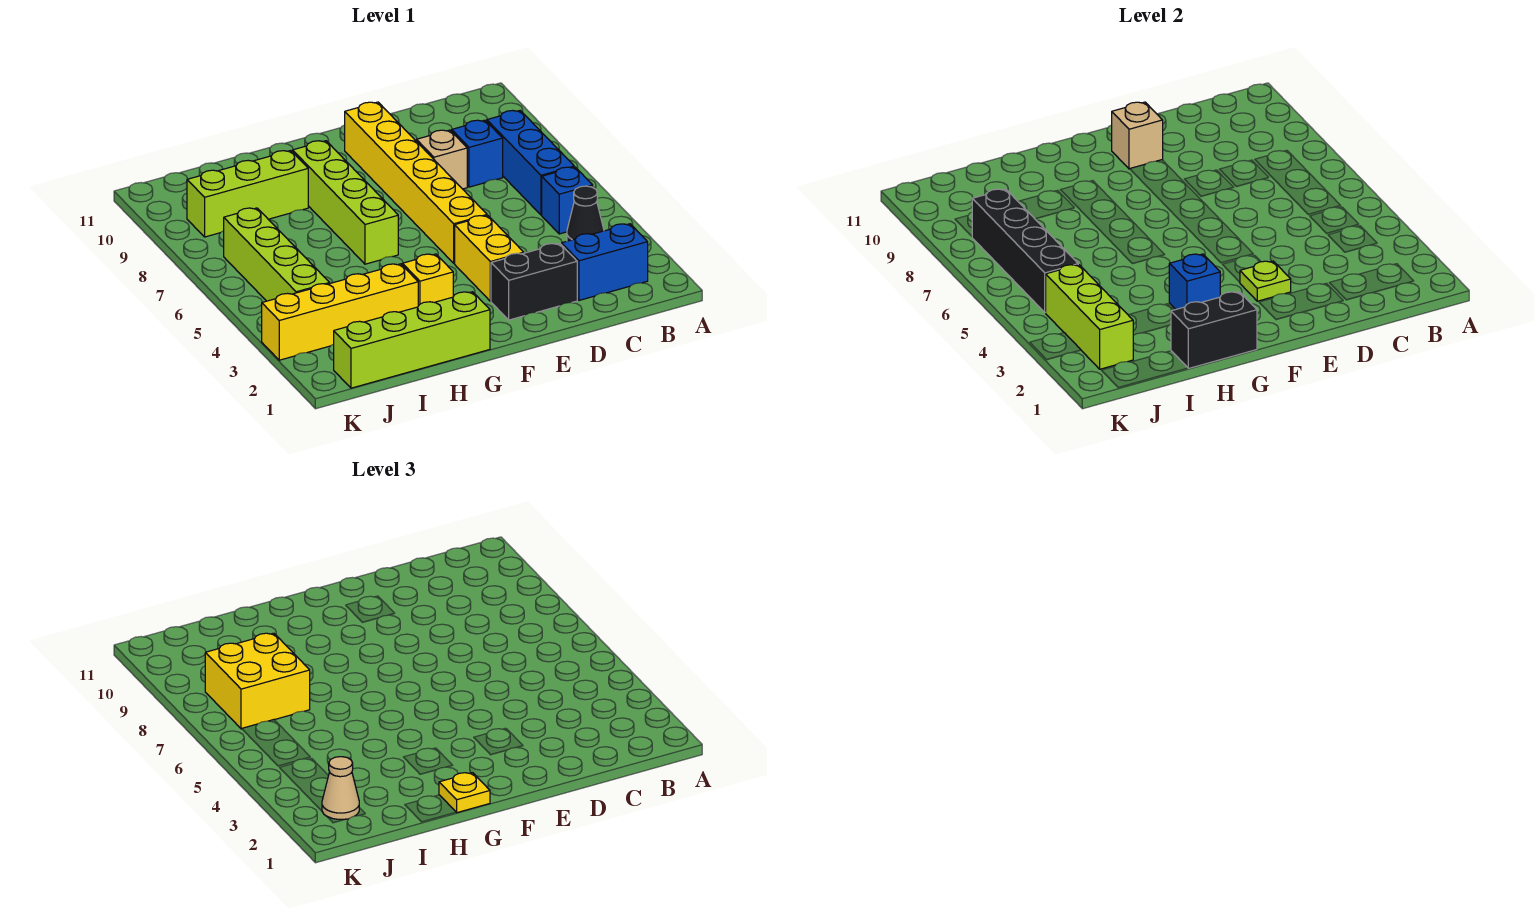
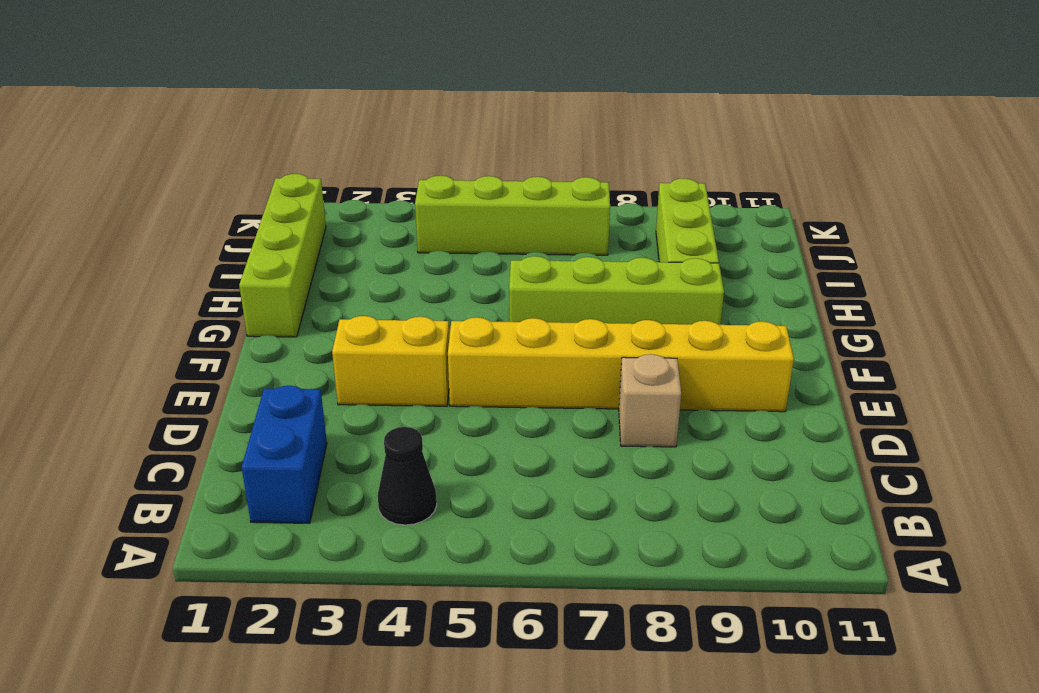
none -> blue brick B5 level 1
none -> blue brick B6:B8 level 1
none -> blue brick C8 level 1

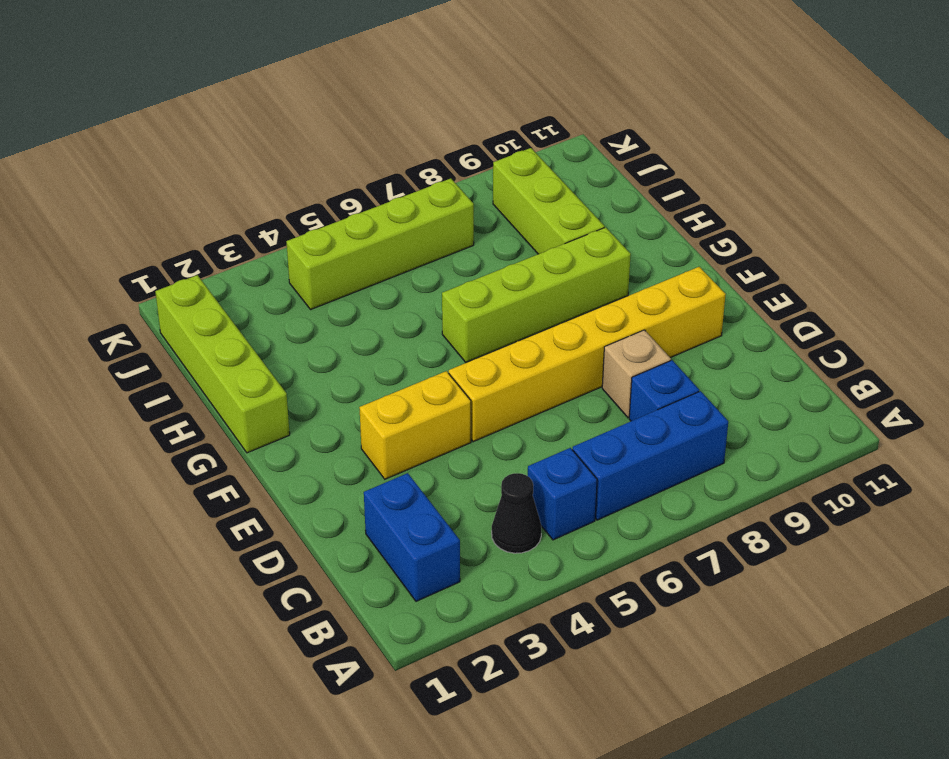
none -> black brick D2:E2 level 1
none -> yellow brick G3 level 1
none -> yellow brick H3:K3 level 1

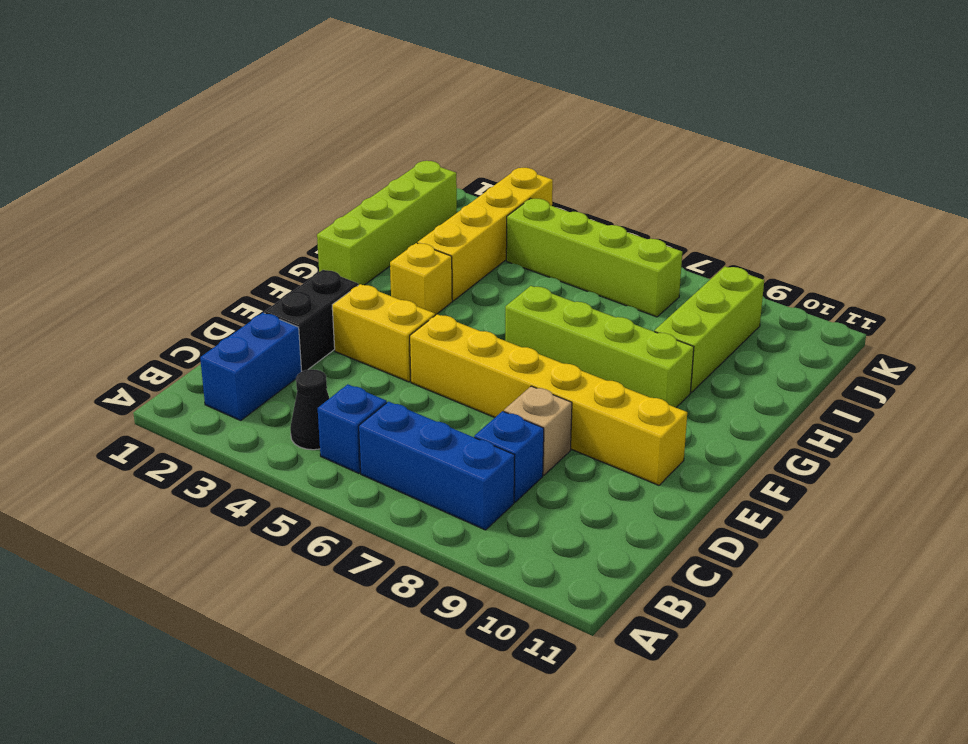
none -> lime plate E3 level 2
none -> tan brick E10 level 2
none -> black brick G1:H1 level 2

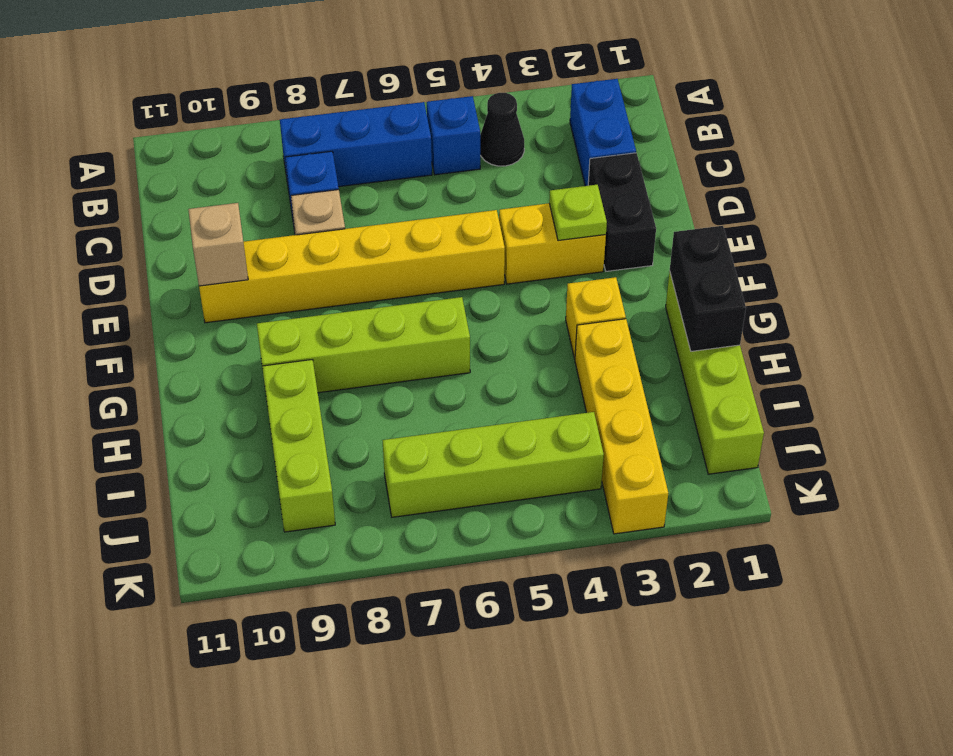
none -> blue brick G3 level 2
none -> lime brick J2:J4 level 2
none -> black brick J5:J8 level 2

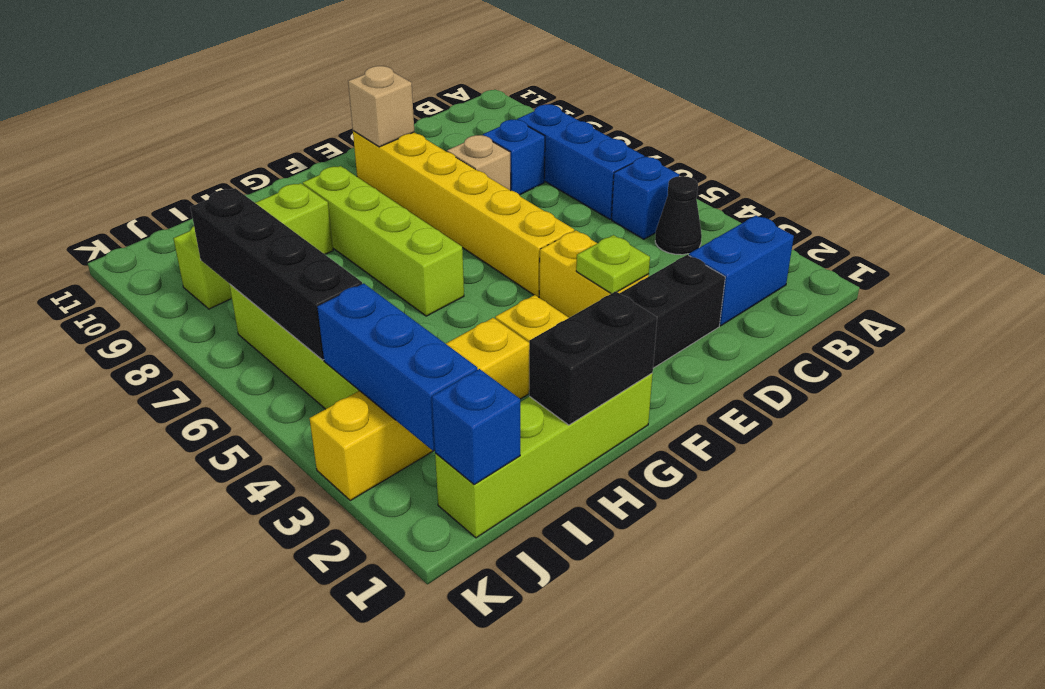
blue brick J1 level 2 -> blue brick G3 level 2
blue brick J2:J4 level 2 -> lime brick J2:J4 level 2
none -> yellow plate G1 level 3
none -> yellow brick I7:J8 level 3
none -> tan cone J2 level 3

